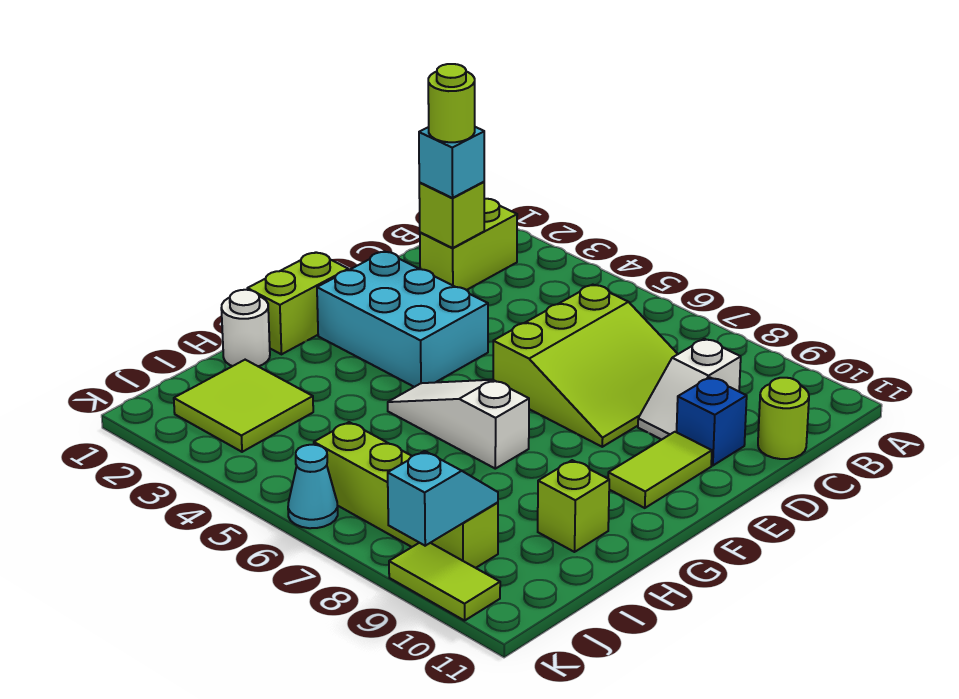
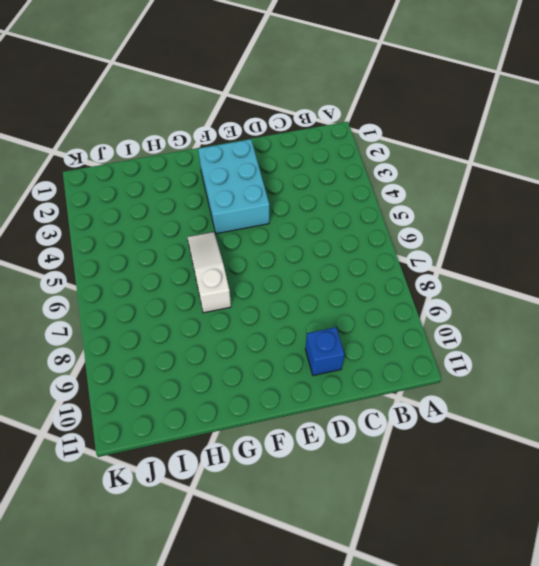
none -> lime brick B2:C2 level 1
none -> lime slope C6:E8 level 1 top 6
none -> white slope C9:D9 level 1 top C

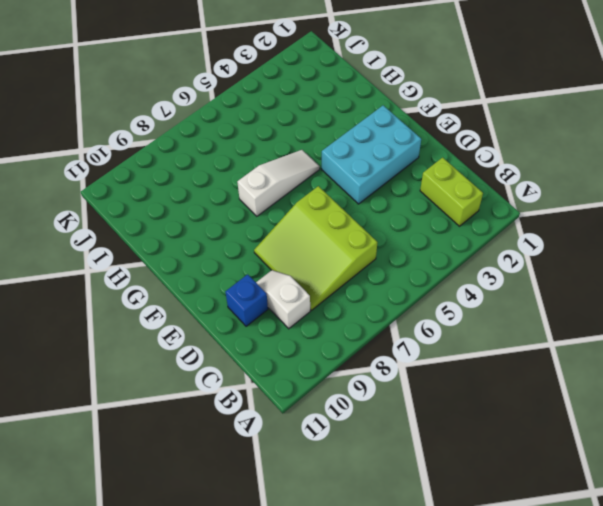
none -> lime round brick C11 level 1
none -> lime tile E10:F10 level 1
none -> lime brick F1:G1 level 1

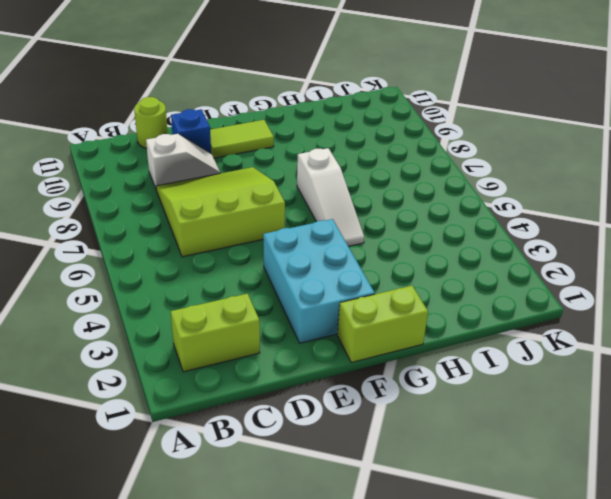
none -> white round brick H1 level 1
none -> lime brick H10 level 1
none -> lime tile I2:J3 level 1

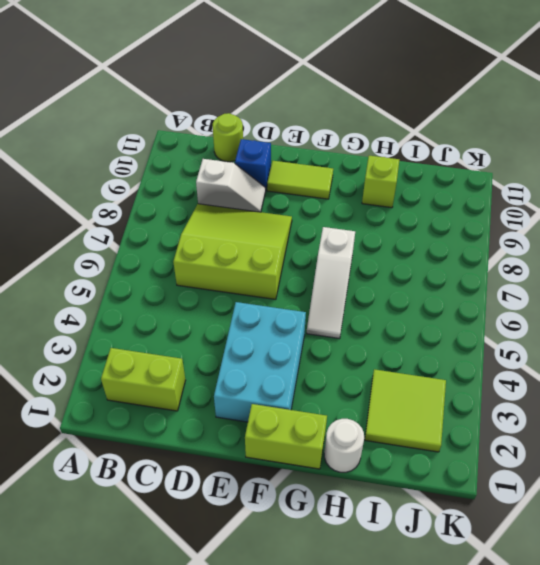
none -> lime brick J6:J9 level 1
none -> cyan cone K6 level 1
none -> lime tile K9:K10 level 1

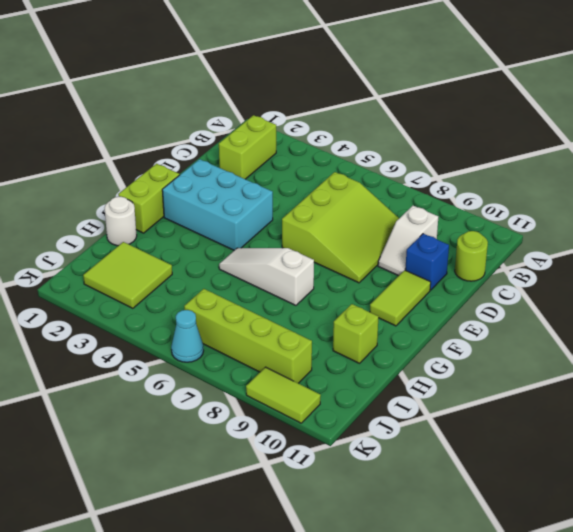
none -> lime brick C2 level 2
none -> cyan slope J9:K9 level 2 top K
none -> cyan brick C2 level 3

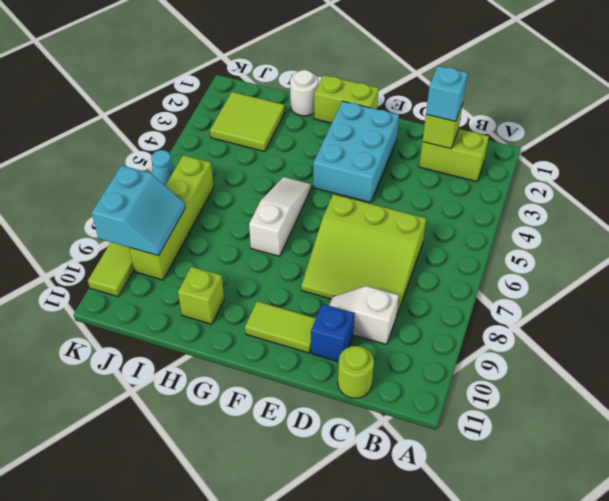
cyan slope J8:K9 level 2 top K -> cyan slope J9:K9 level 2 top K
none -> lime round brick C2 level 4

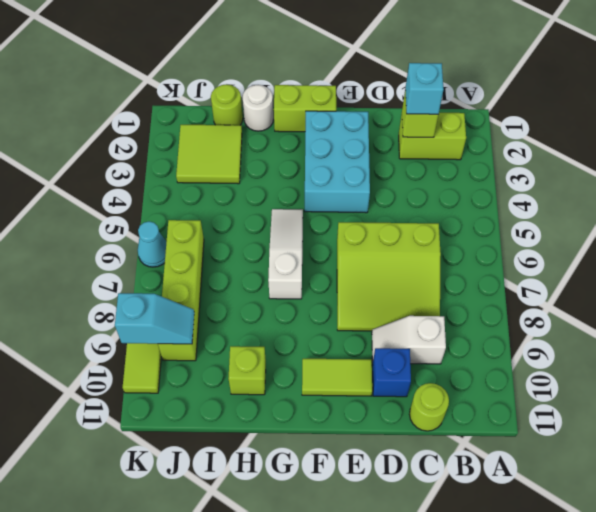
lime round brick I1 level 1 -> lime round brick C2 level 4

